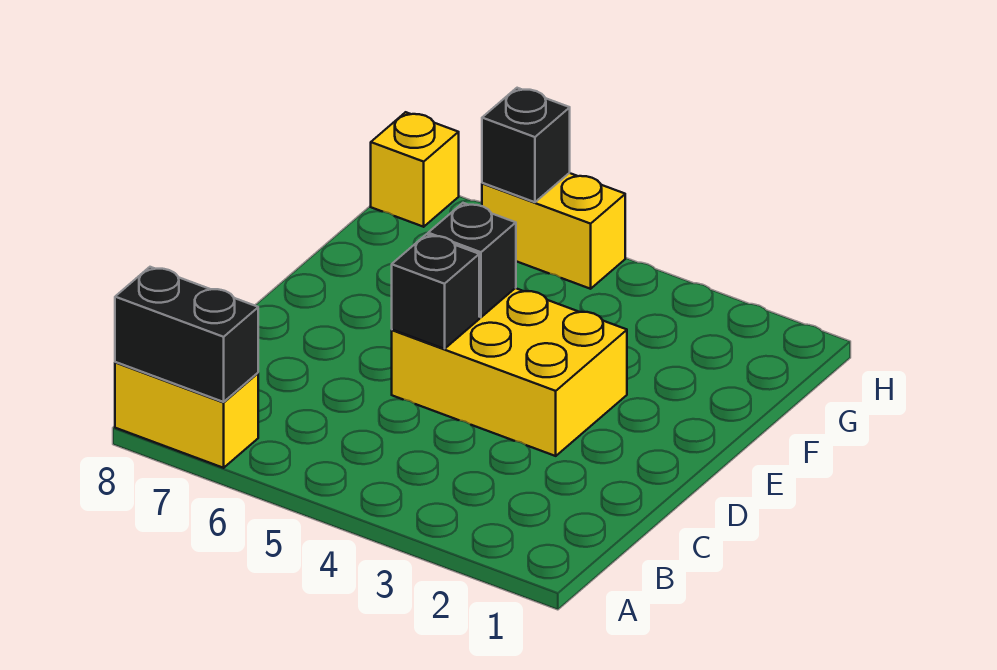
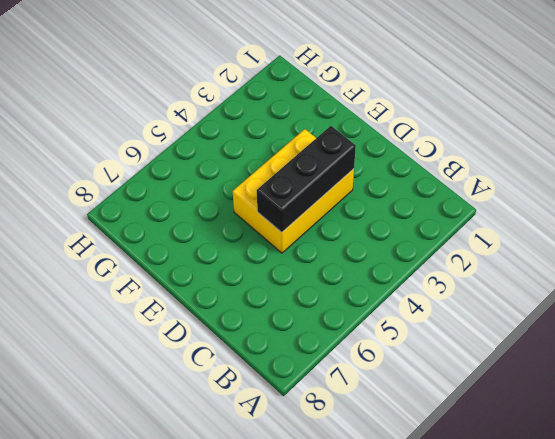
black brick D3:D5 level 2 -> black brick D5 level 2
none -> yellow brick A7:A8 level 1
none -> yellow brick H5:H6 level 1

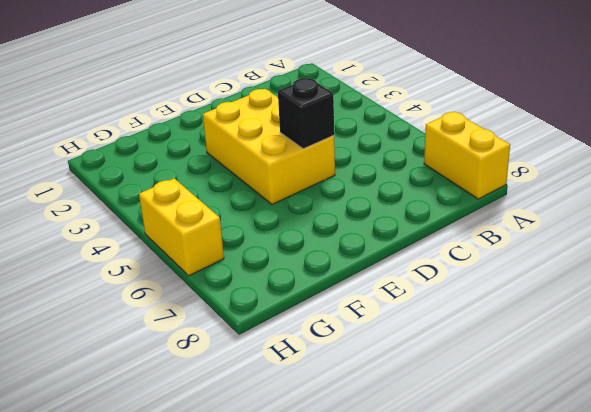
none -> yellow brick H8 level 1
none -> black brick A7:A8 level 2

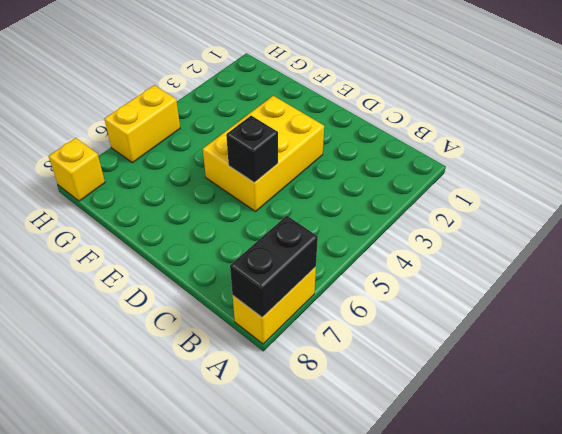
none -> black brick E5 level 2
none -> black brick H6 level 2

